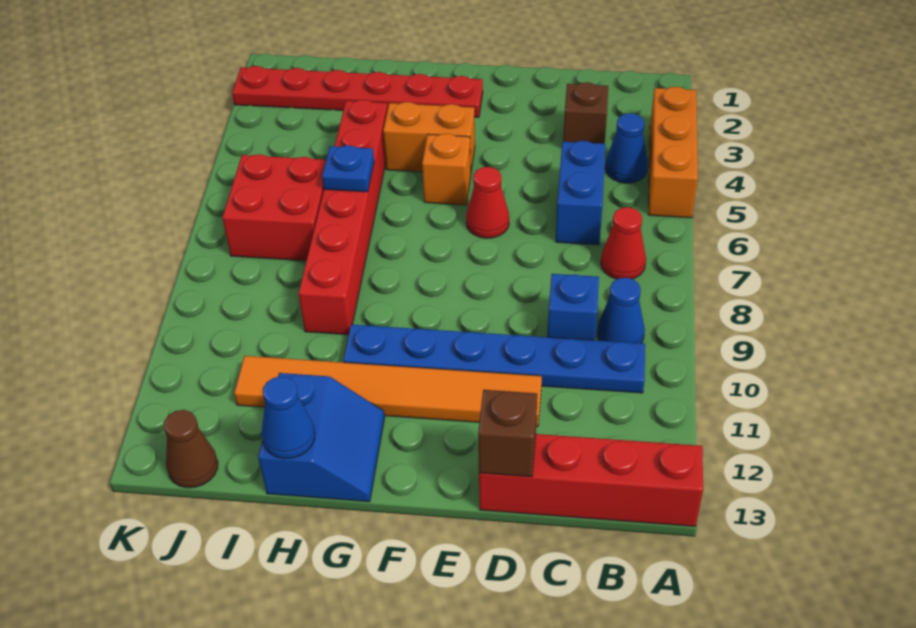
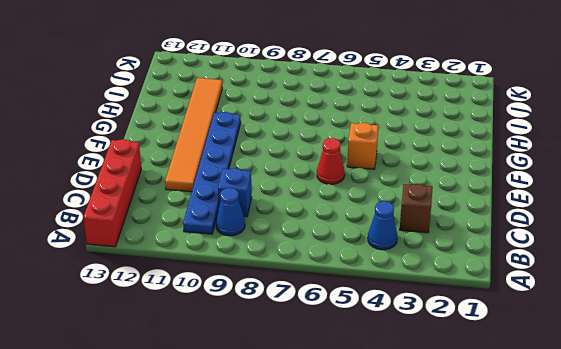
none -> orange brick A3:A5 level 1
none -> red cone B7 level 1
none -> blue brick C5:C6 level 1

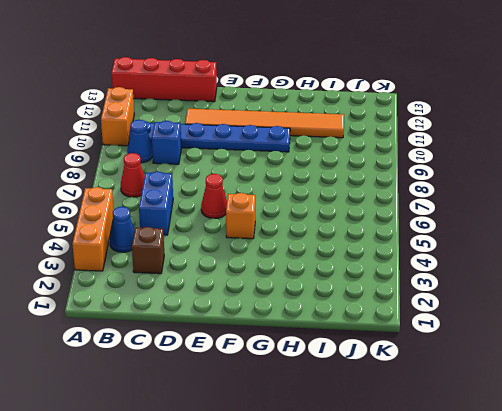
orange brick A10:A11 level 1 -> orange brick F4:G4 level 1
none -> red plate F2:K2 level 1
none -> blue slope G12:H13 level 1 top H
none -> red brick H4:H9 level 1

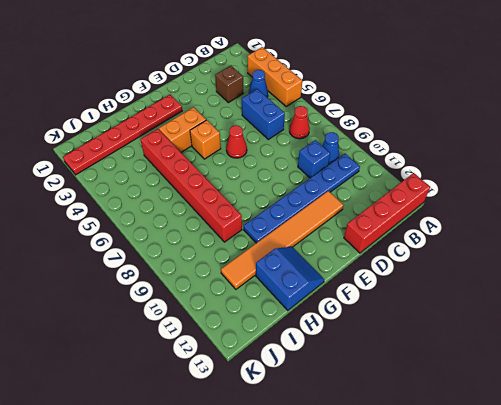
none -> red brick I6:J7 level 1
none -> brown cone J13 level 1
none -> brown brick D13 level 2

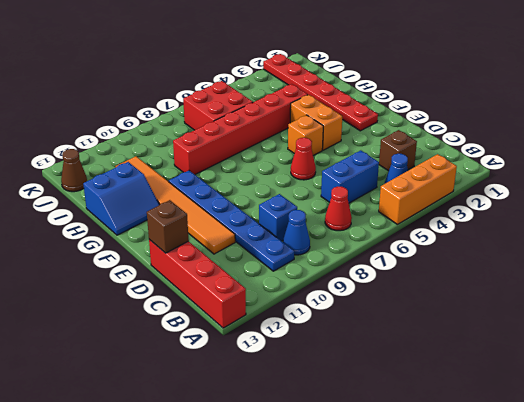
none -> blue plate H6 level 2
none -> blue cone H13 level 2

